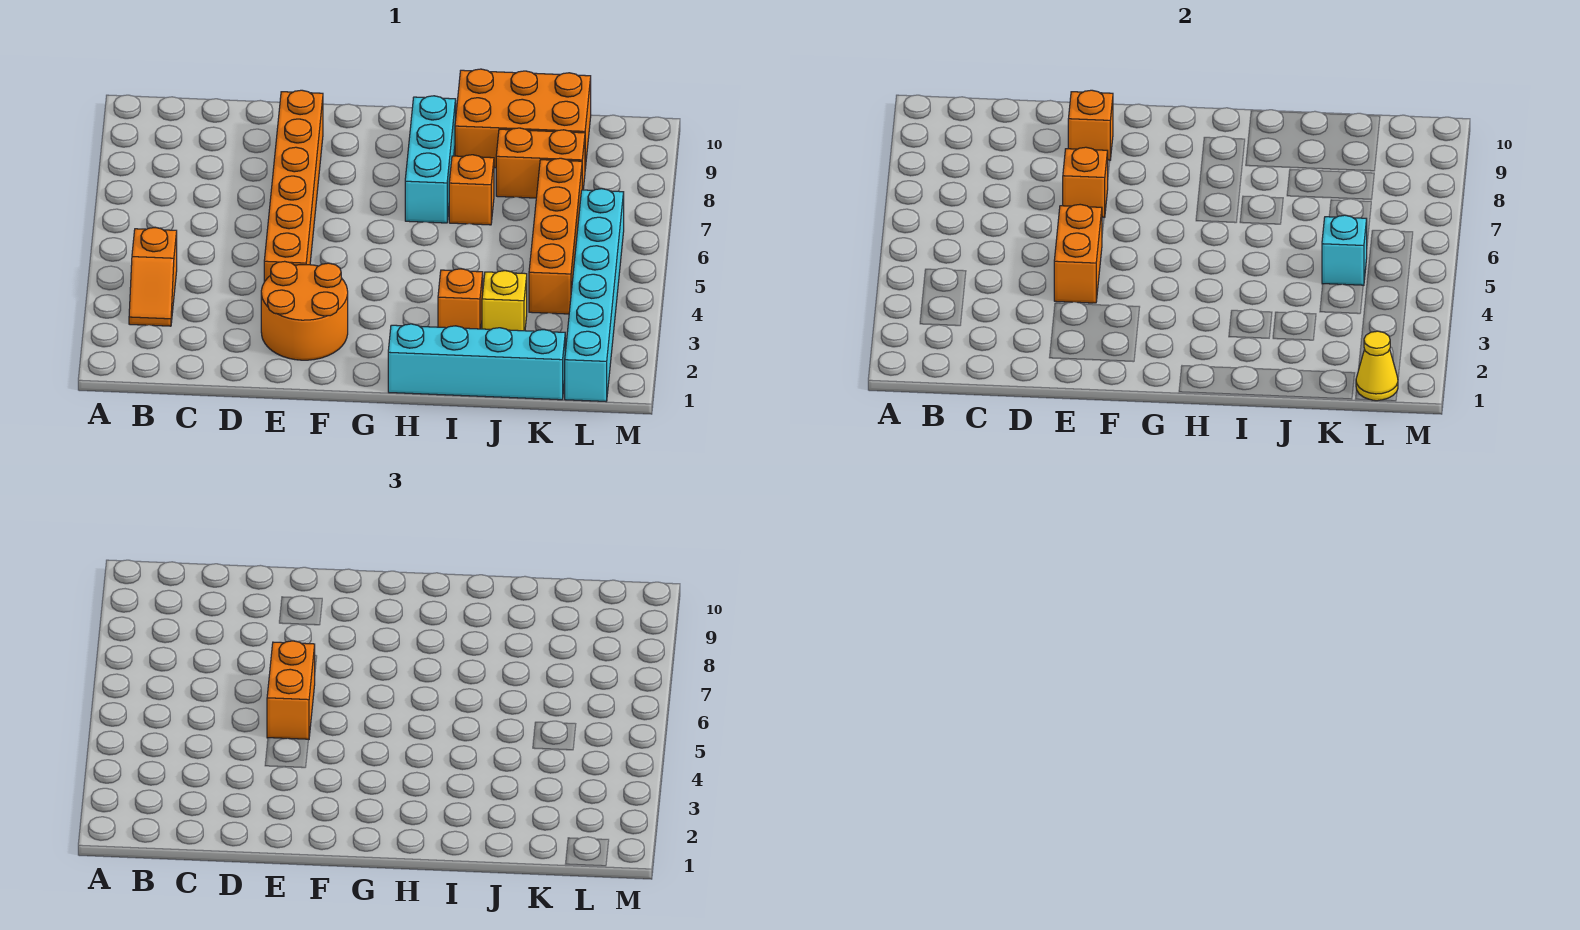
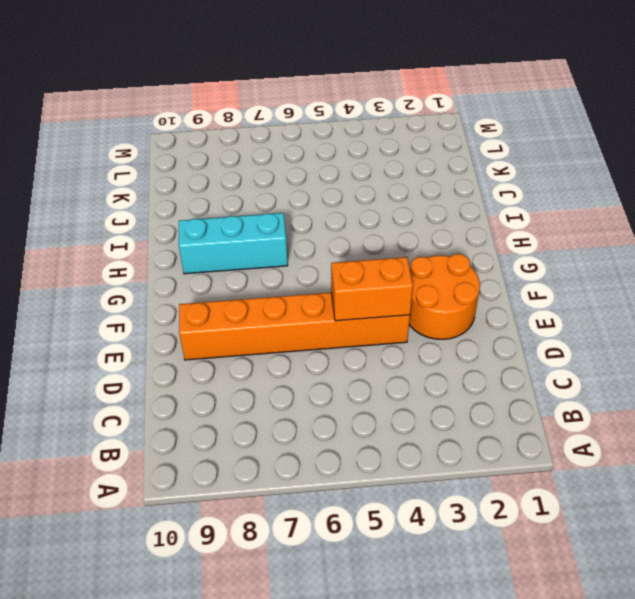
none -> orange slope B3:B4 level 1 top 4
none -> cyan brick H1:K1 level 1
none -> orange brick I3 level 1

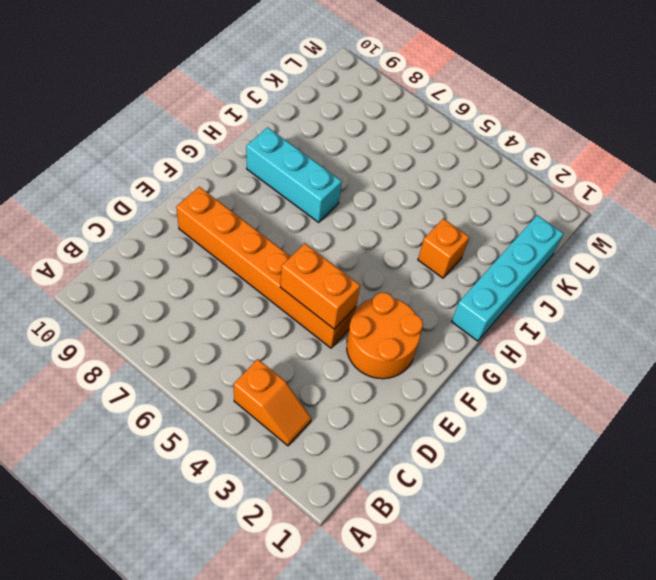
none -> orange brick I7 level 1
none -> orange brick I9:K10 level 1
none -> yellow brick J3 level 1

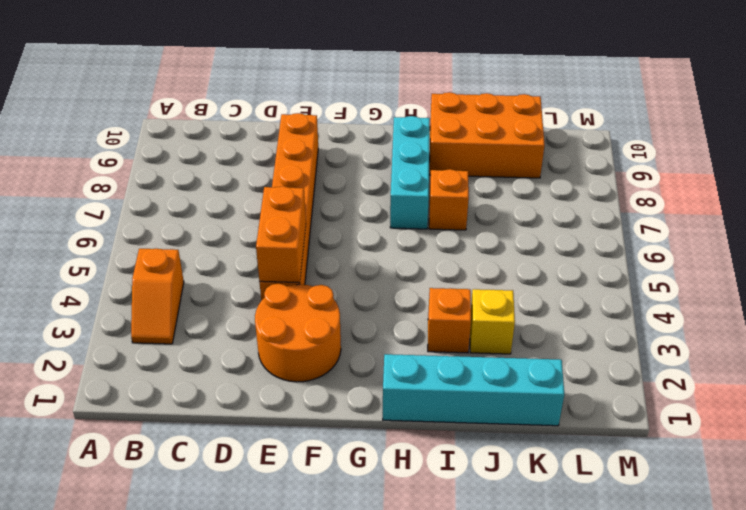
none -> orange brick J8:K8 level 1
none -> orange brick K4:K7 level 1
none -> cyan brick L1:L6 level 1

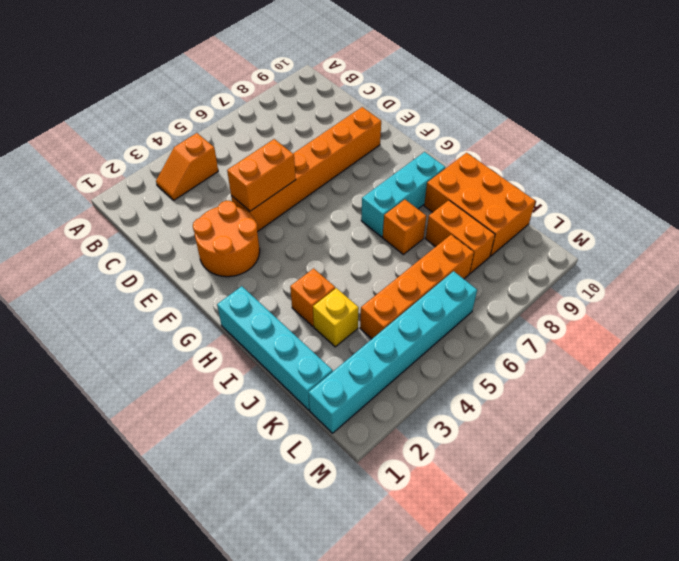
none -> orange brick E7 level 2
none -> orange brick E9 level 2
none -> cyan brick K5 level 2

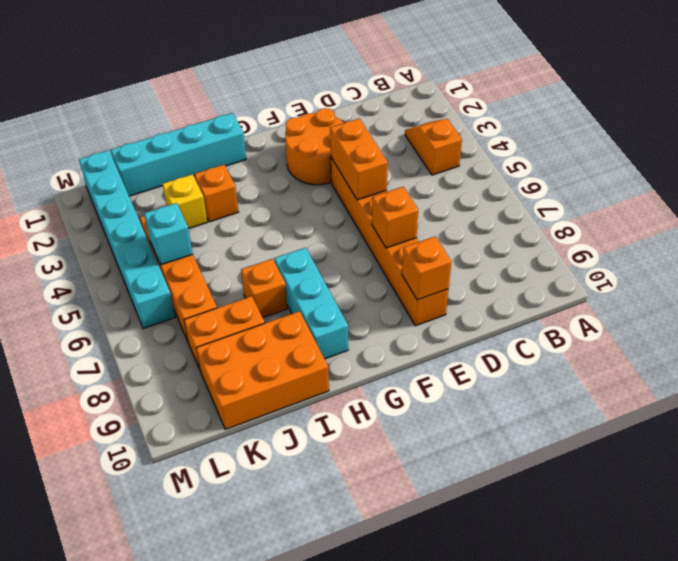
none -> yellow cone L1 level 2
none -> orange brick E5:E6 level 3

